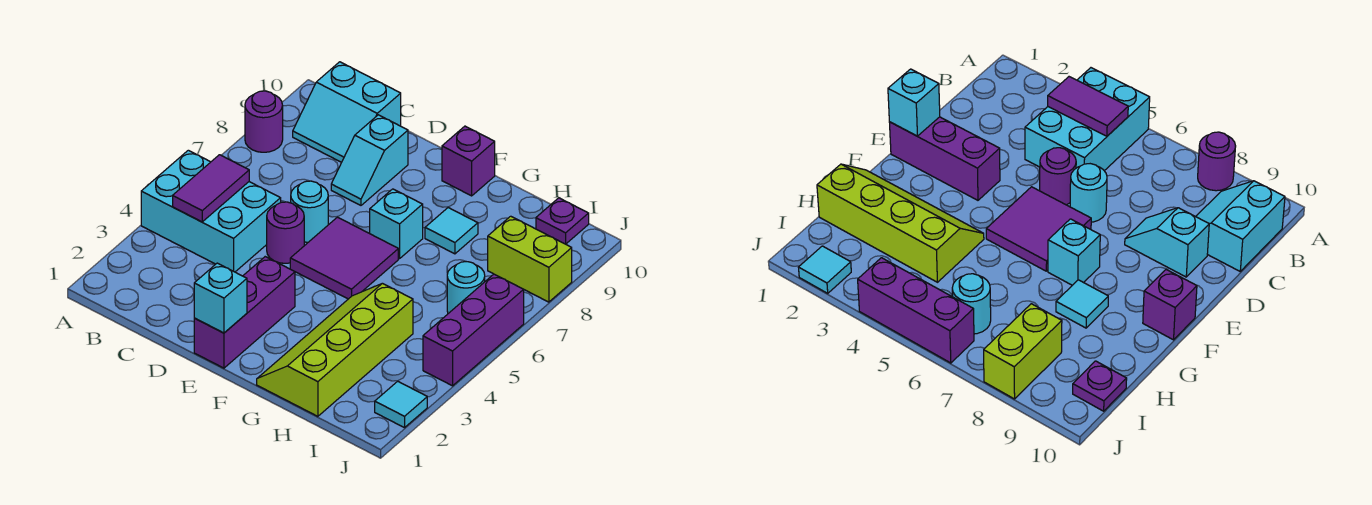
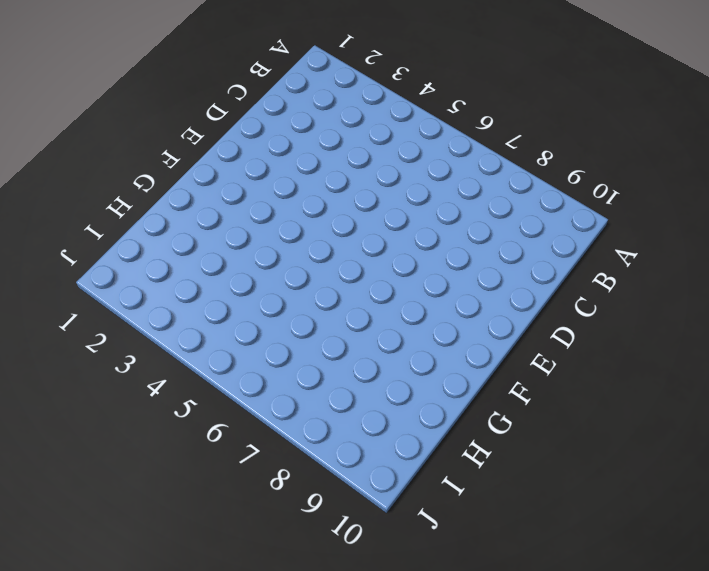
none -> cyan brick A4:C5 level 1
none -> purple round brick A8 level 1
none -> cyan slope B9:C10 level 1 top 10

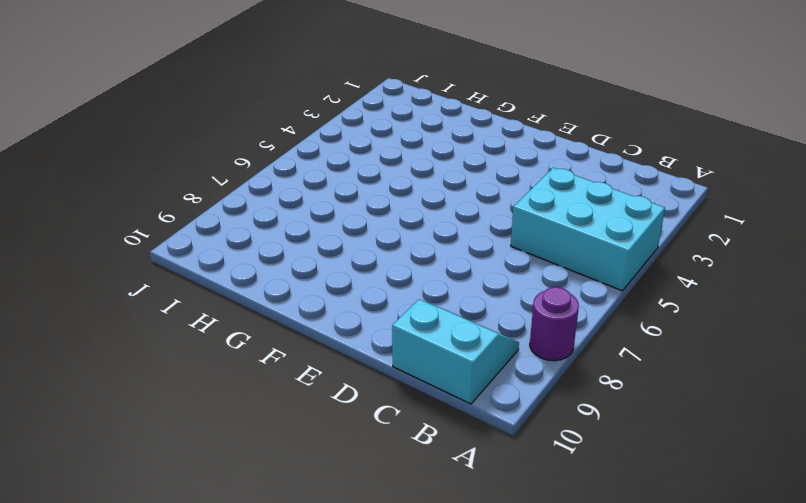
none -> purple round brick D5 level 1
none -> cyan round brick D6 level 1
none -> cyan slope D8:D9 level 1 top 9

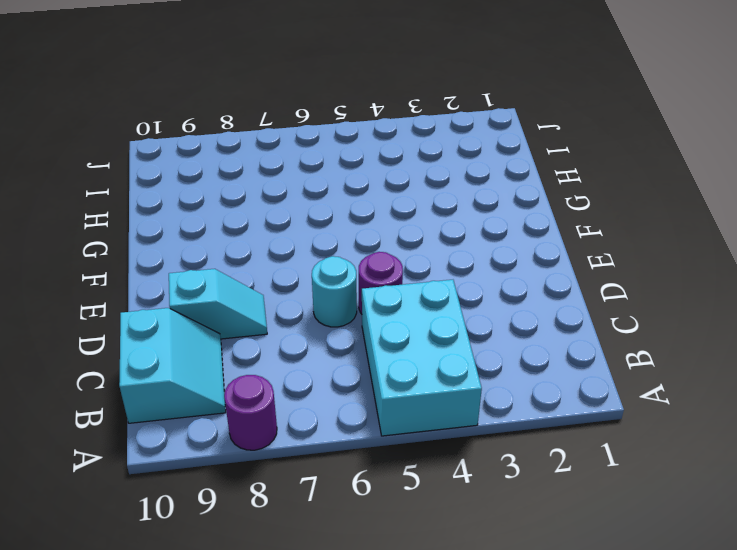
none -> purple brick E1:E3 level 1
none -> purple tile E5:F6 level 1
none -> cyan brick F7 level 1

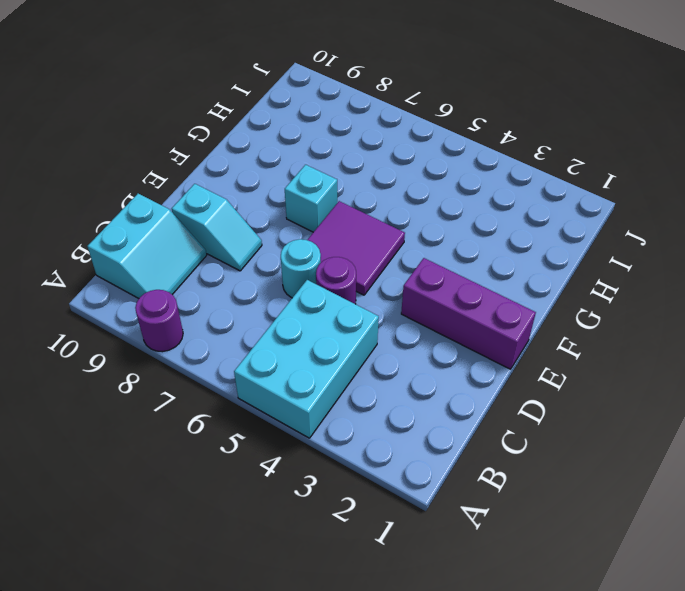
none -> purple brick F10 level 1
none -> lime slope G1:H4 level 1 top H
none -> cyan tile G8 level 1

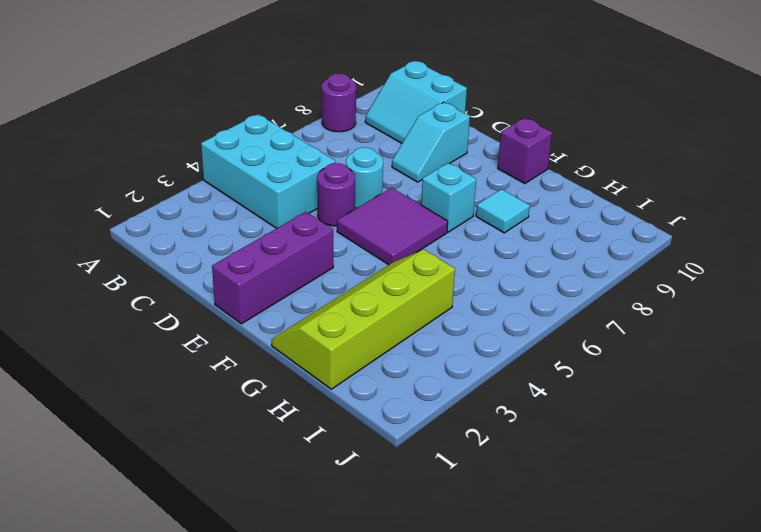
none -> cyan round brick I6 level 1
none -> lime brick I8:J8 level 1
none -> purple plate I10 level 1

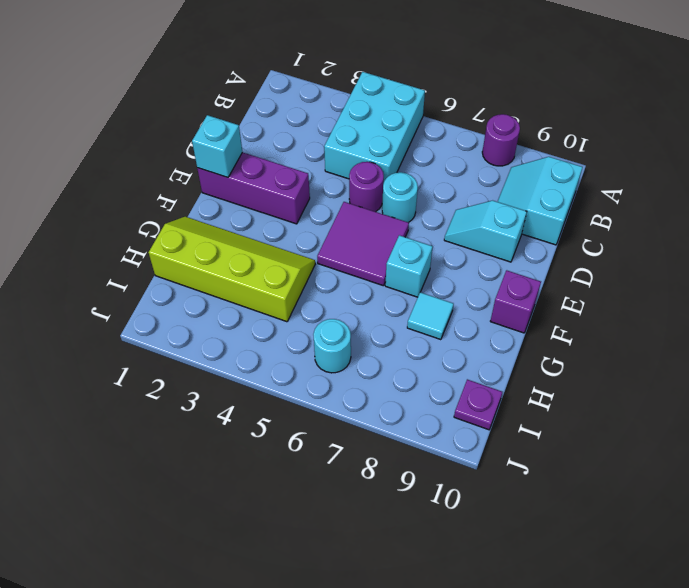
none -> lime brick I8:J8 level 1
none -> cyan tile J2 level 1
none -> purple brick J4:J6 level 1

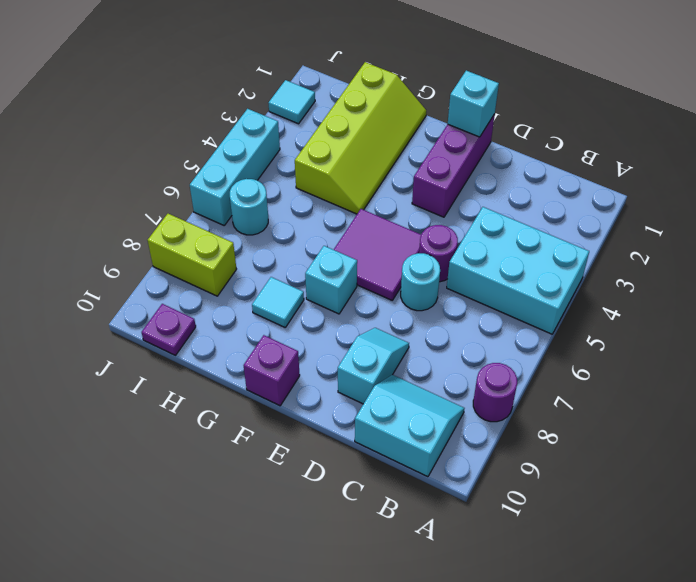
cyan brick J4:J6 level 1 -> purple brick J4:J6 level 1
none -> purple tile B4:B5 level 2

